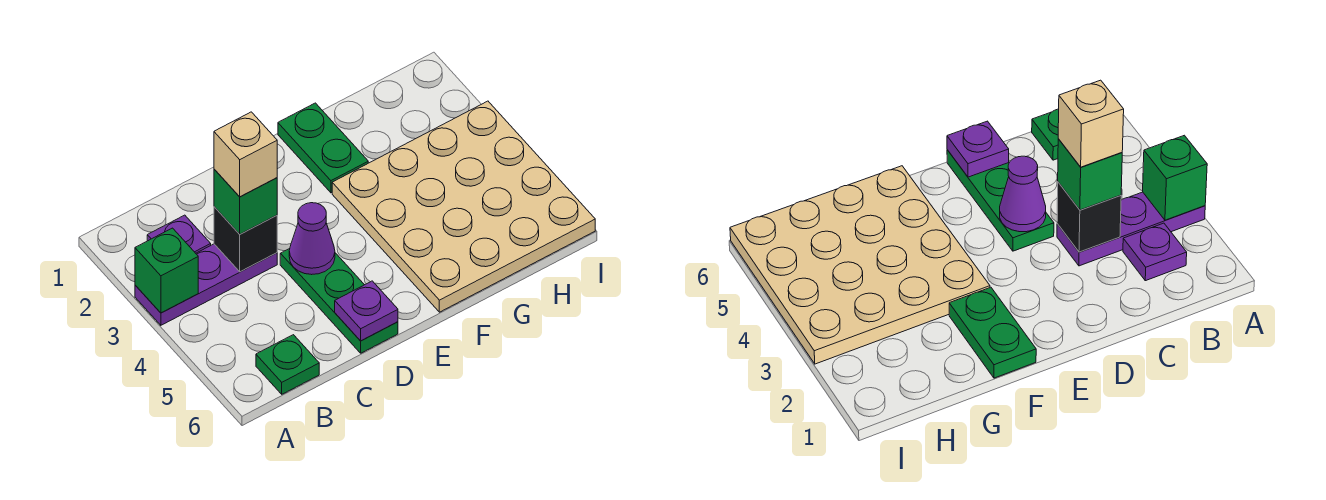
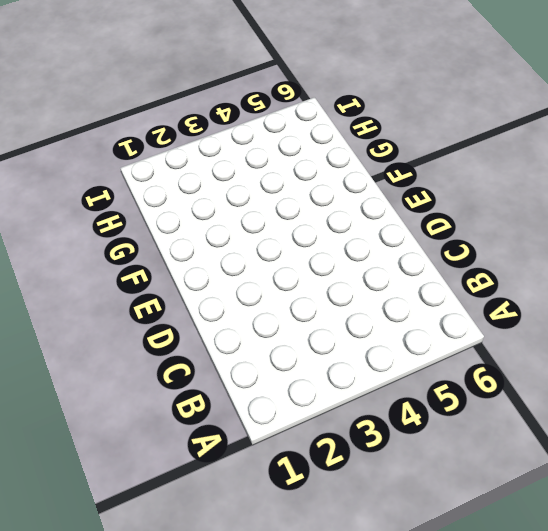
none -> purple plate A3:C3 level 1
none -> purple plate B2 level 1
none -> green plate B6 level 1

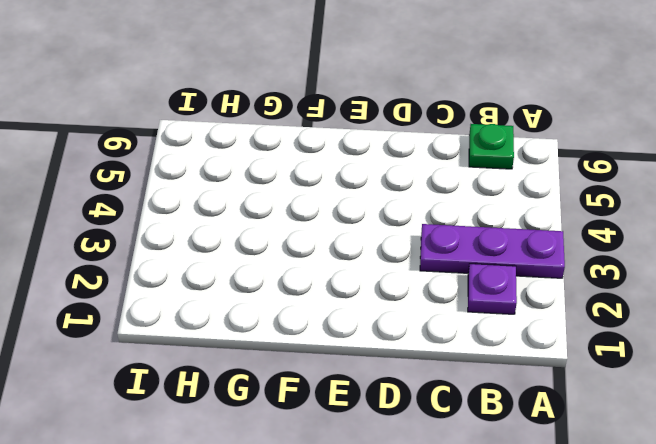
none -> green plate D4:D6 level 1
none -> green plate F1:F2 level 1
none -> tan plate F3:I6 level 1

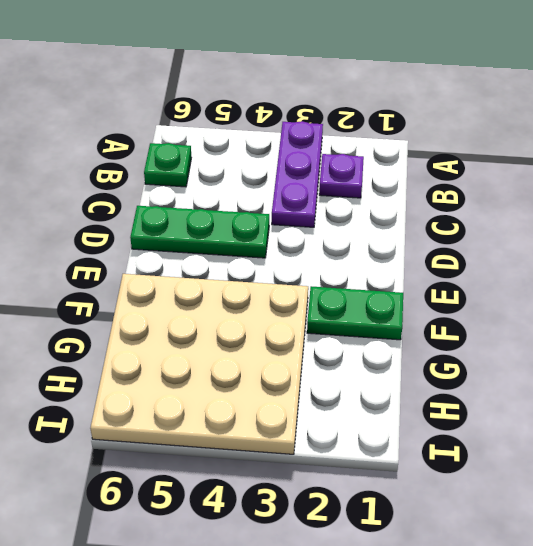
none -> green brick A3 level 2
none -> black brick C3 level 2
none -> purple cone D4 level 2

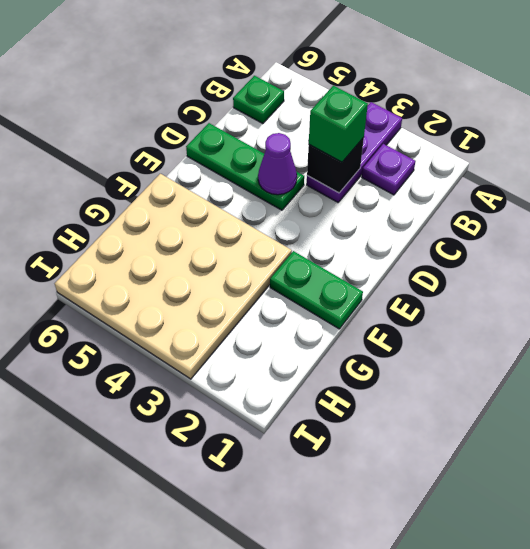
none -> green brick A3 level 2
none -> purple plate D6 level 2
none -> tan brick C3 level 4

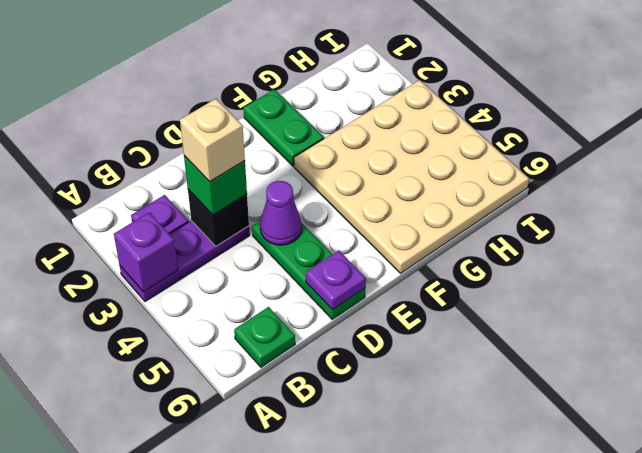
purple brick A3 level 2 -> green brick A3 level 2

